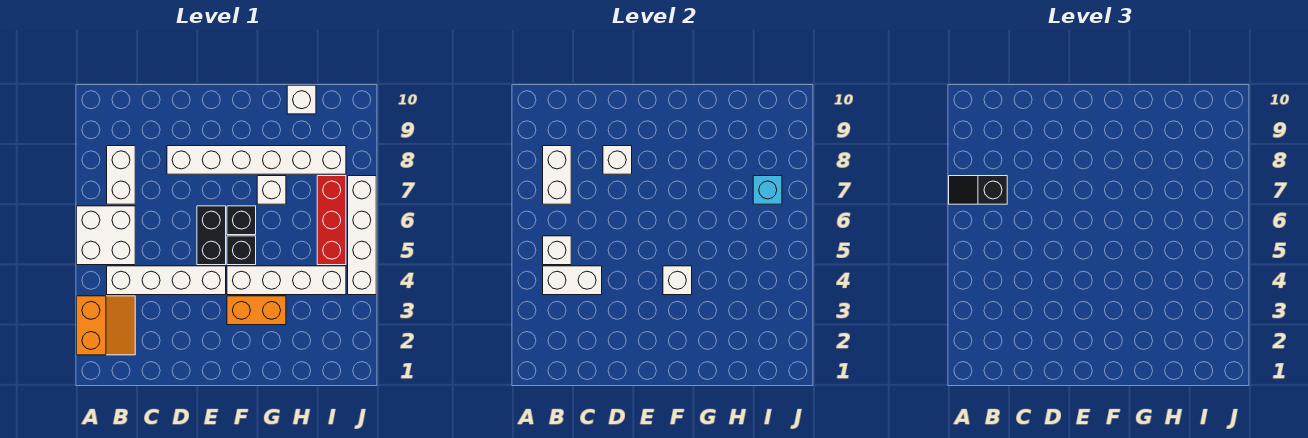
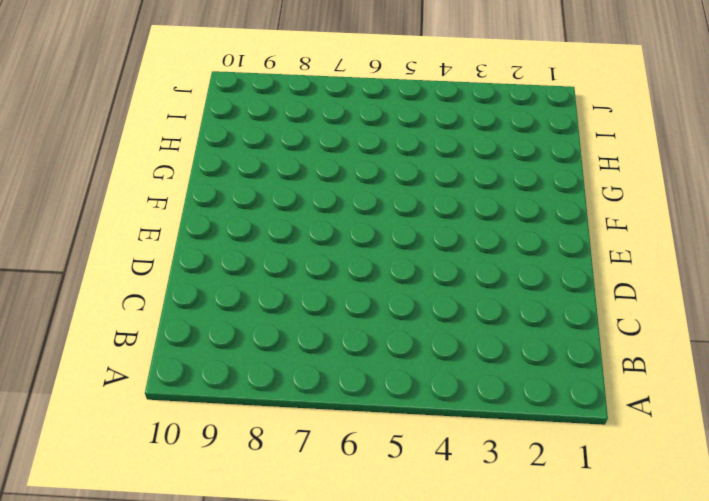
none -> orange slope A2:B3 level 1 top A
none -> white brick A5:B6 level 1
none -> white brick B4:E4 level 1

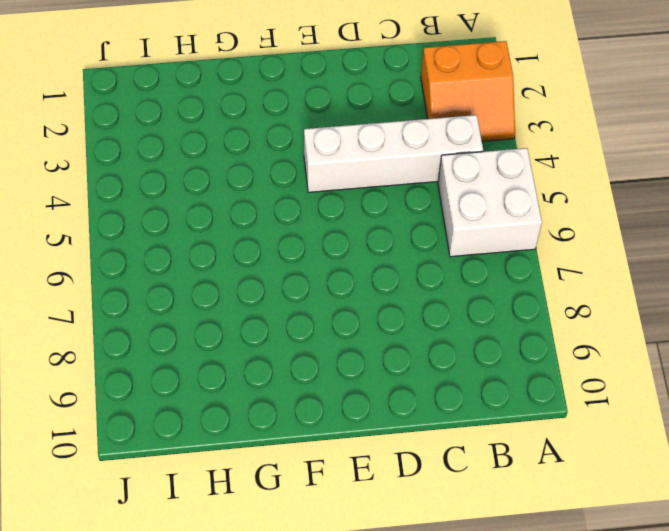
orange slope A2:B3 level 1 top 2 -> orange slope A2:B3 level 1 top A
none -> white brick B7:B8 level 1
none -> white brick D8:I8 level 1
none -> black brick E5:E6 level 1

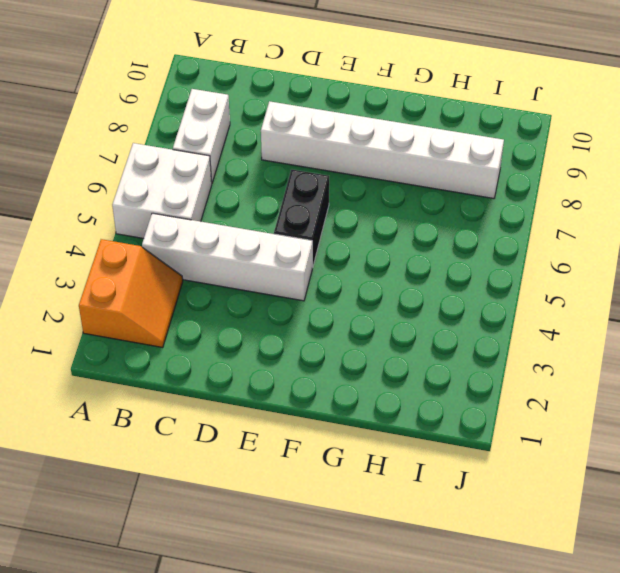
none -> orange brick F3:G3 level 1
none -> white brick F4:I4 level 1
none -> black brick F5 level 1

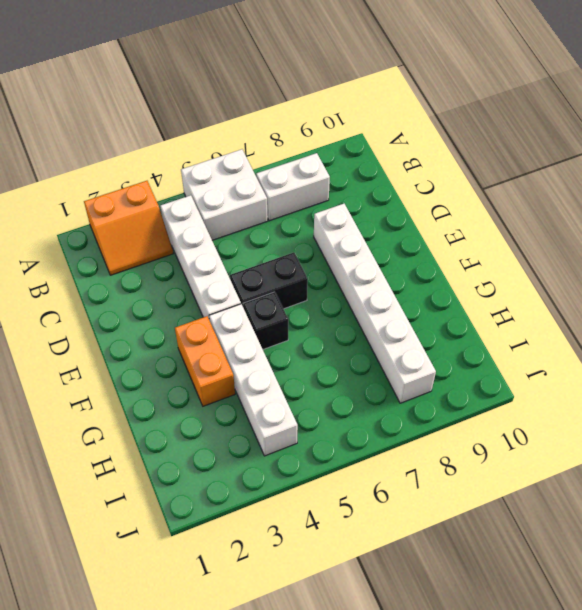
none -> black brick F6 level 1
none -> white brick G7 level 1
none -> white brick H10 level 1

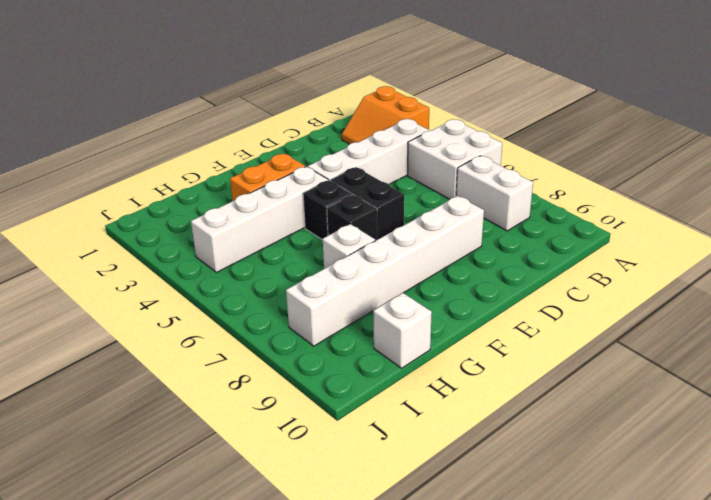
none -> red brick I5:I7 level 1
none -> white brick J4:J7 level 1
none -> white brick B4:C4 level 2

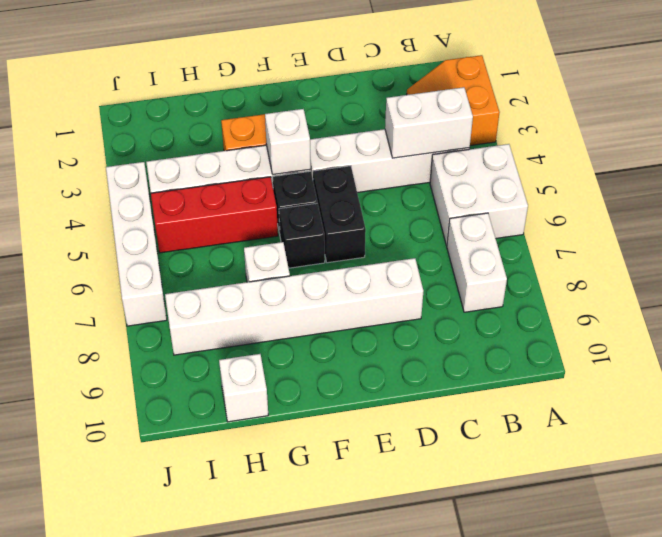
red brick G5:I5 level 1 -> red brick I5:I7 level 1
none -> white brick B5 level 2
none -> white brick B7:B8 level 2
none -> white brick D8 level 2

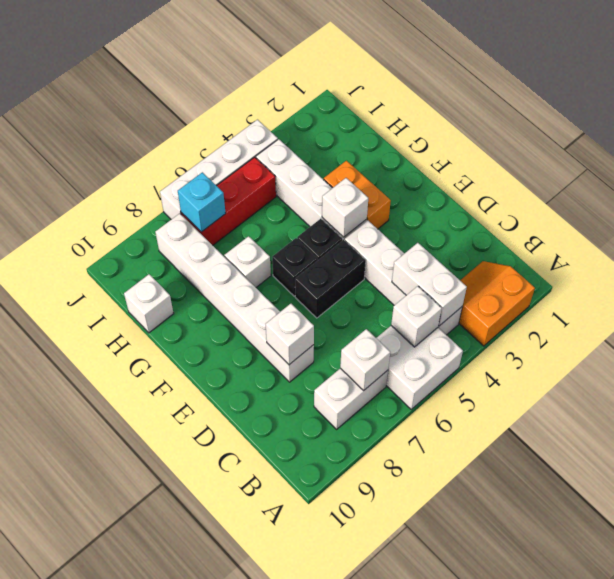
white brick B7 level 2 -> white brick B7:B8 level 2
none -> black slope A7:B7 level 3 top B

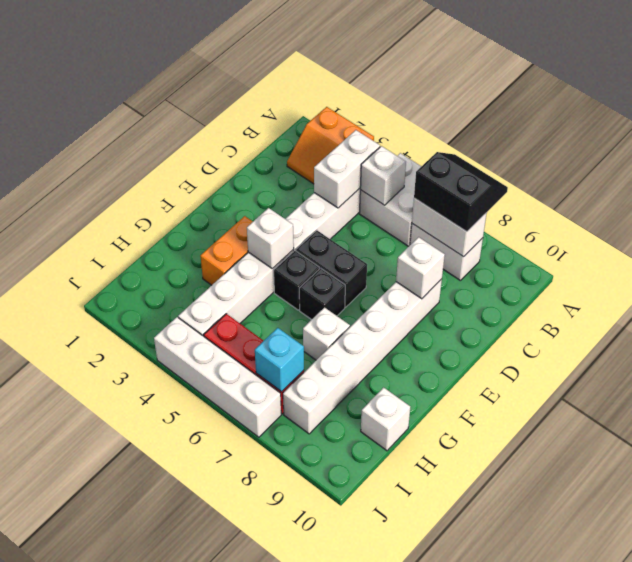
black slope A7:B8 level 3 top B -> black slope A7:B7 level 3 top B

